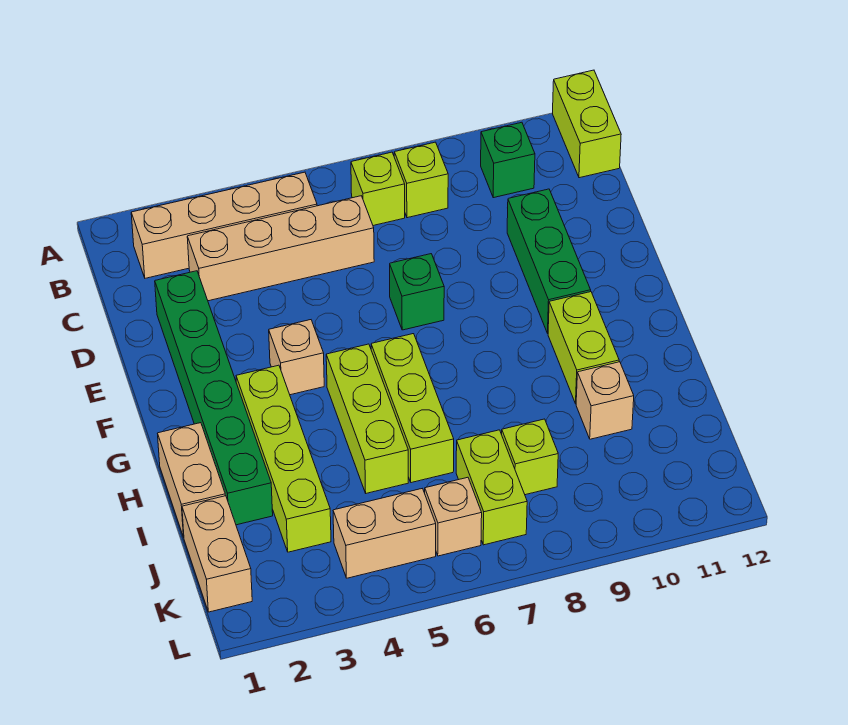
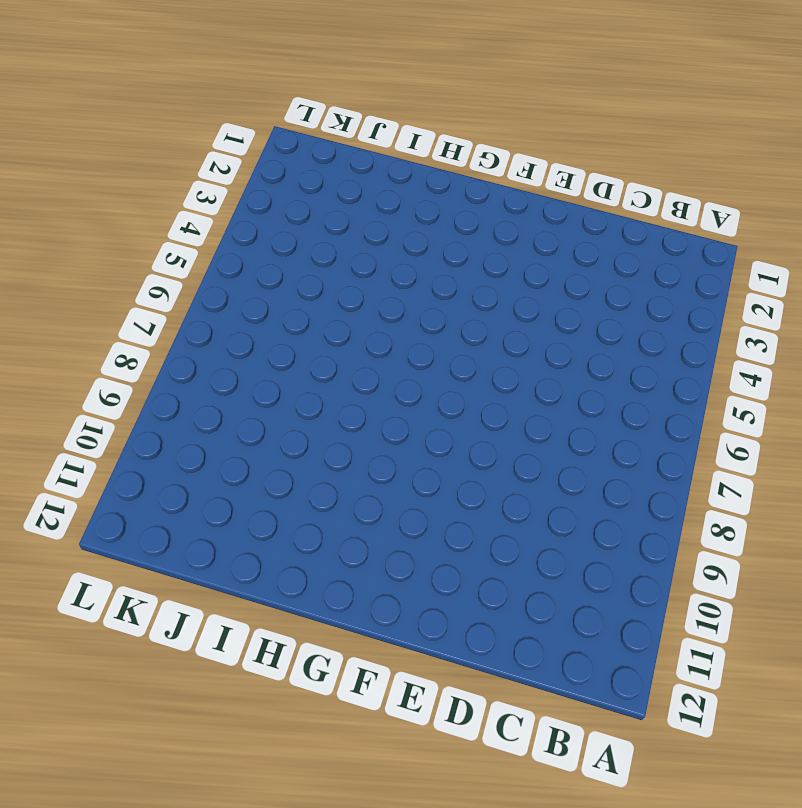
none -> lime brick A12:B12 level 1
none -> tan brick B2:B5 level 1
none -> lime brick B7 level 1

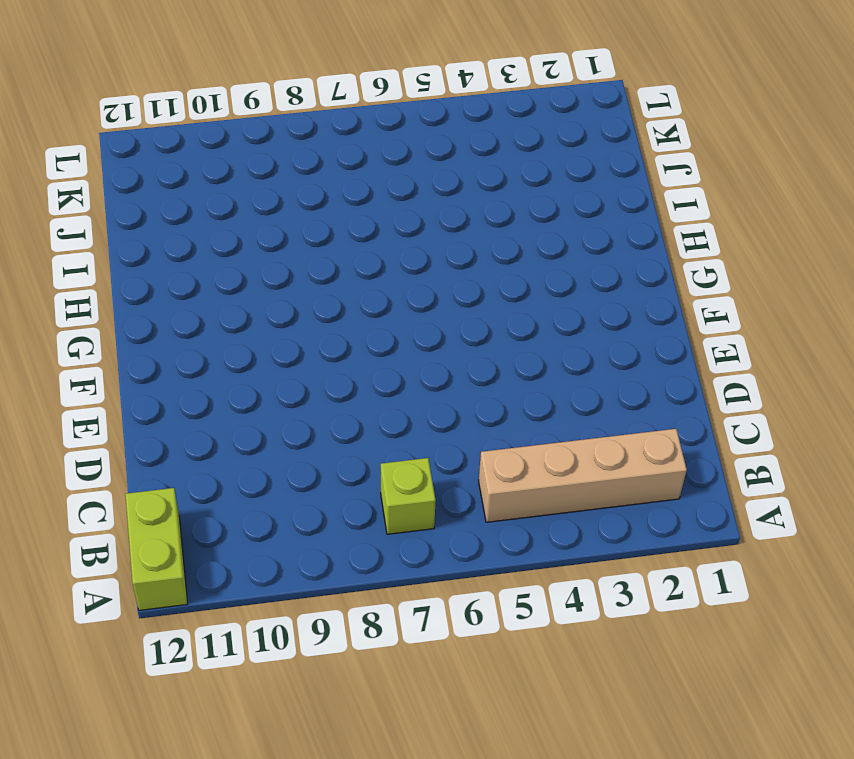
none -> lime brick B8 level 1
none -> green brick B10 level 1
none -> tan brick C3:C6 level 1

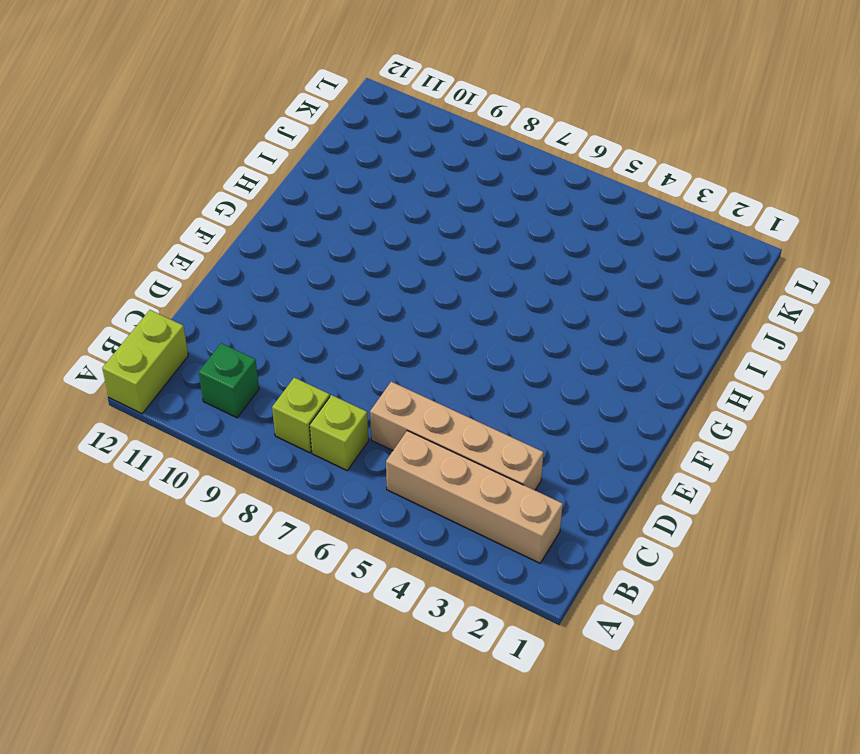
none -> green brick D2:I2 level 1
none -> green brick D10:F10 level 1
none -> green brick E7 level 1

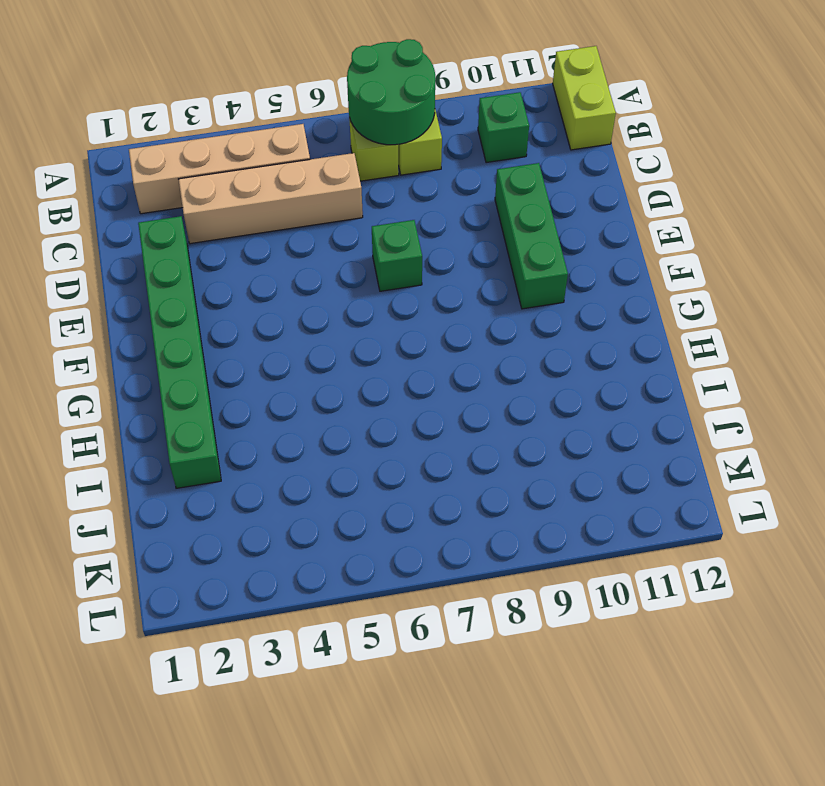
green round brick A7:B8 level 2 -> none
none -> tan brick F4 level 1
none -> lime brick G3:J3 level 1
none -> lime brick G5:I5 level 1

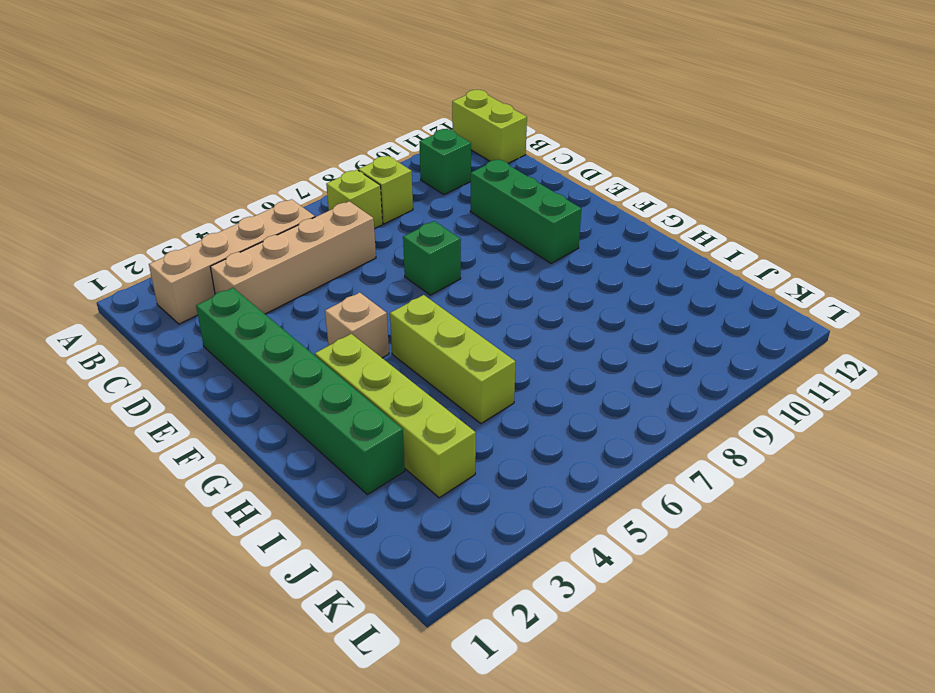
none -> lime brick G6:I6 level 1
none -> lime brick G10:H10 level 1
none -> tan brick H1:I1 level 1

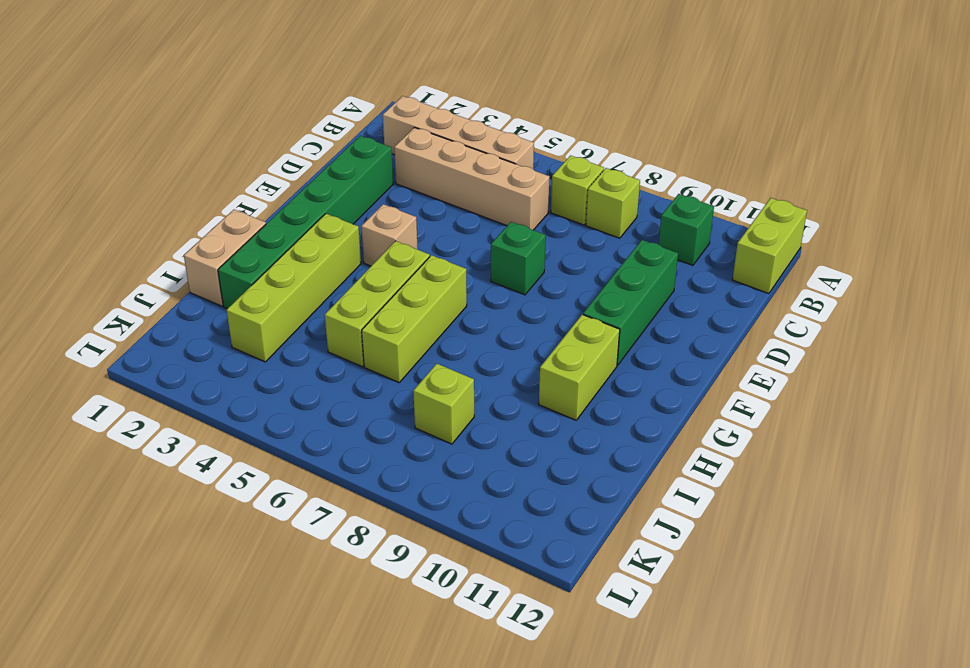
none -> tan brick I10 level 1
none -> tan brick J1:K1 level 1
none -> lime brick J7:K7 level 1

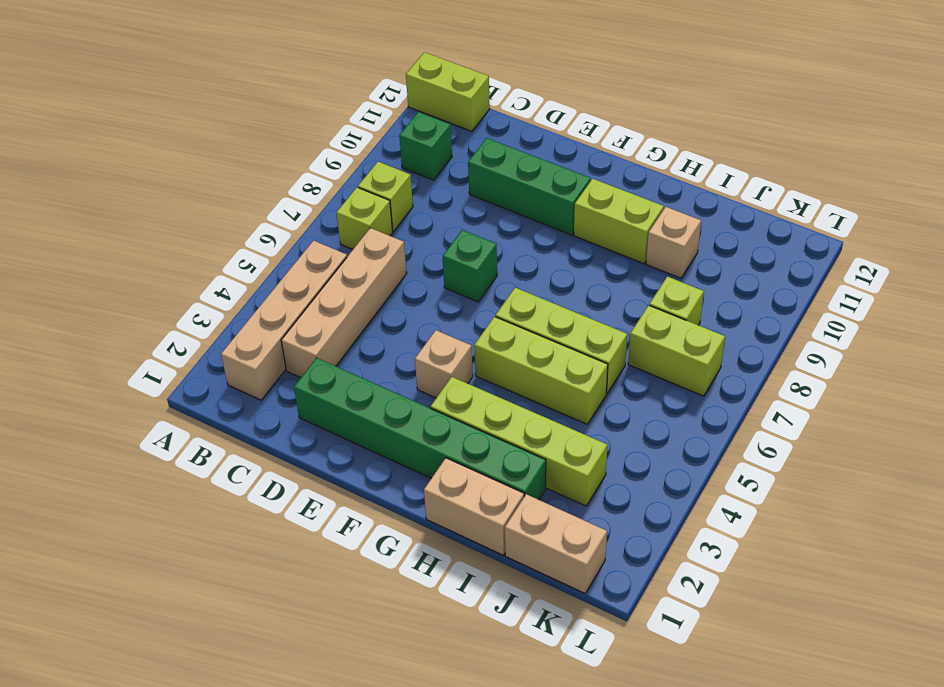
none -> tan brick K4:K5 level 1
none -> tan brick K6 level 1

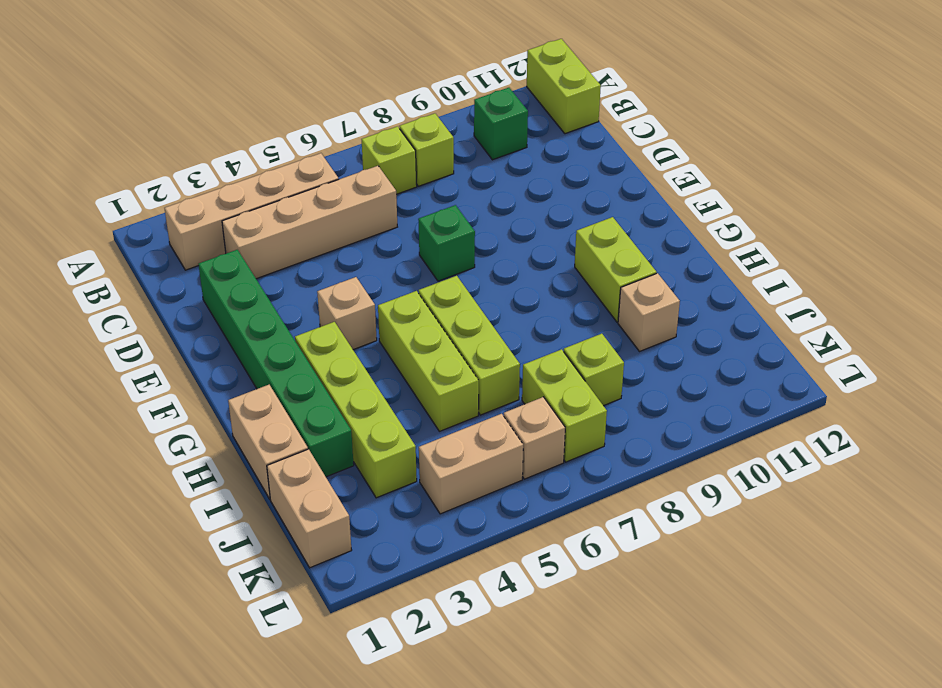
none -> green brick D10:F10 level 1

